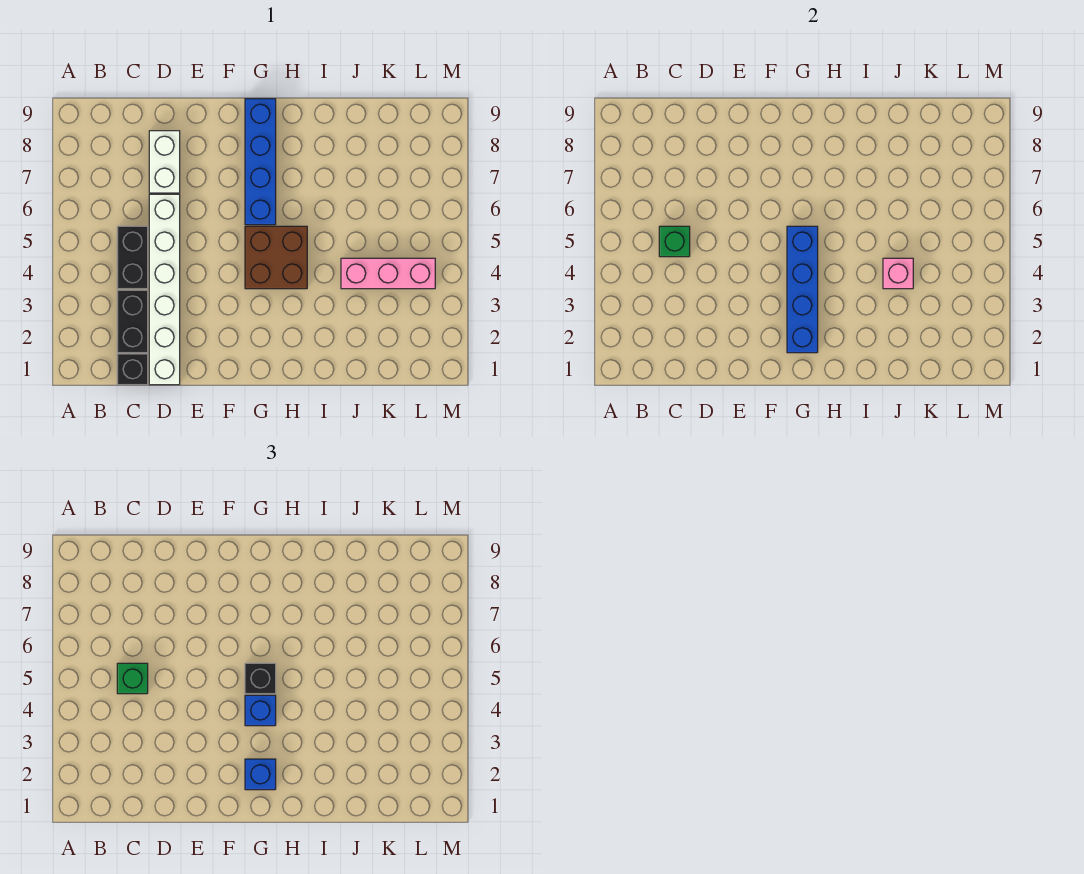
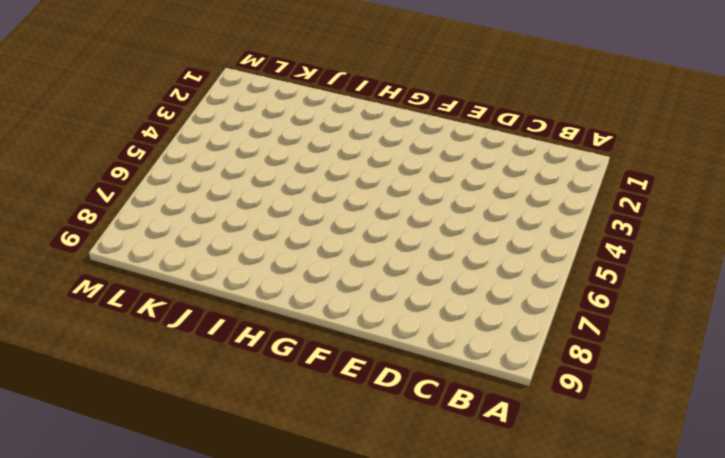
none -> black brick C1 level 1
none -> black brick C2:C3 level 1
none -> black brick C4:C5 level 1

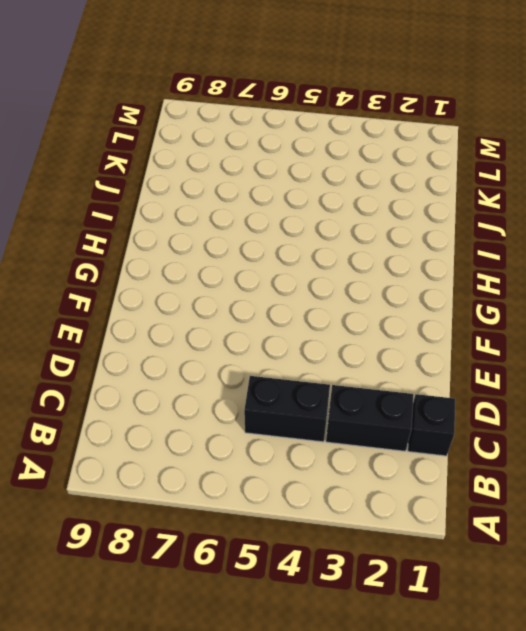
none -> white brick D1:D6 level 1
none -> white brick D7:D8 level 1
none -> brown brick G4:H5 level 1

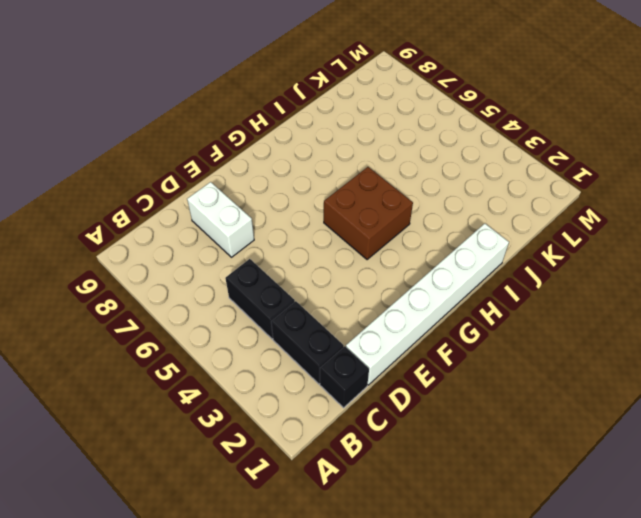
white brick D1:I1 level 1 -> white brick D1:D6 level 1
none -> blue brick G6:G9 level 1
none -> pink brick J4:L4 level 1
none -> green brick C5 level 2

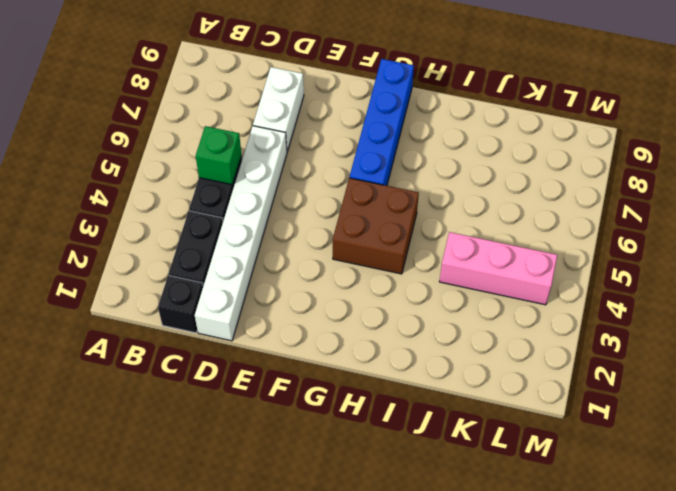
none -> blue brick G2:G5 level 2
none -> pink brick J4 level 2
none -> green brick C5 level 3

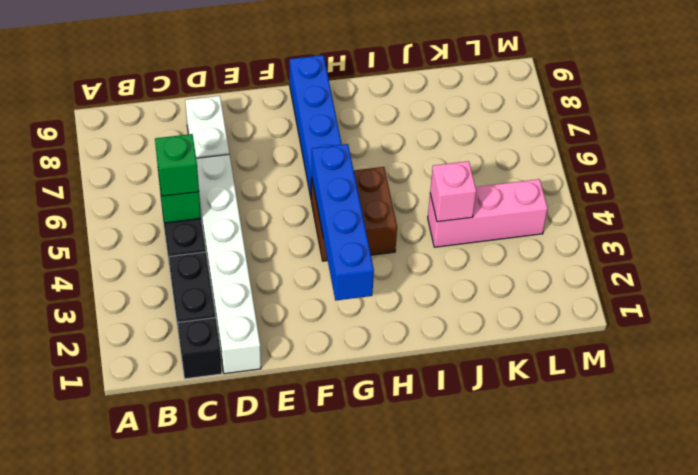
none -> blue brick G2 level 3
none -> blue brick G4 level 3
none -> black brick G5 level 3

